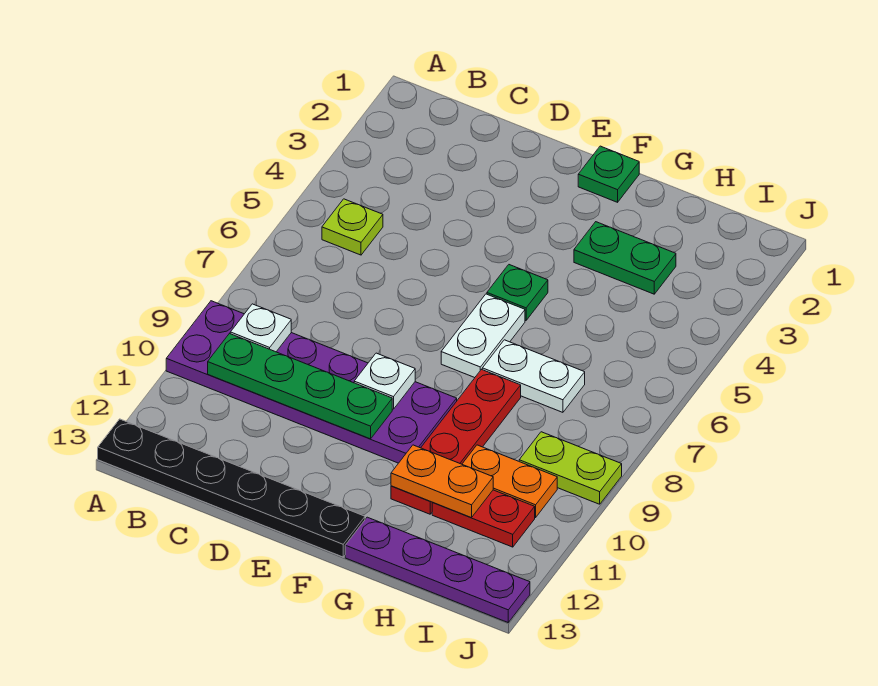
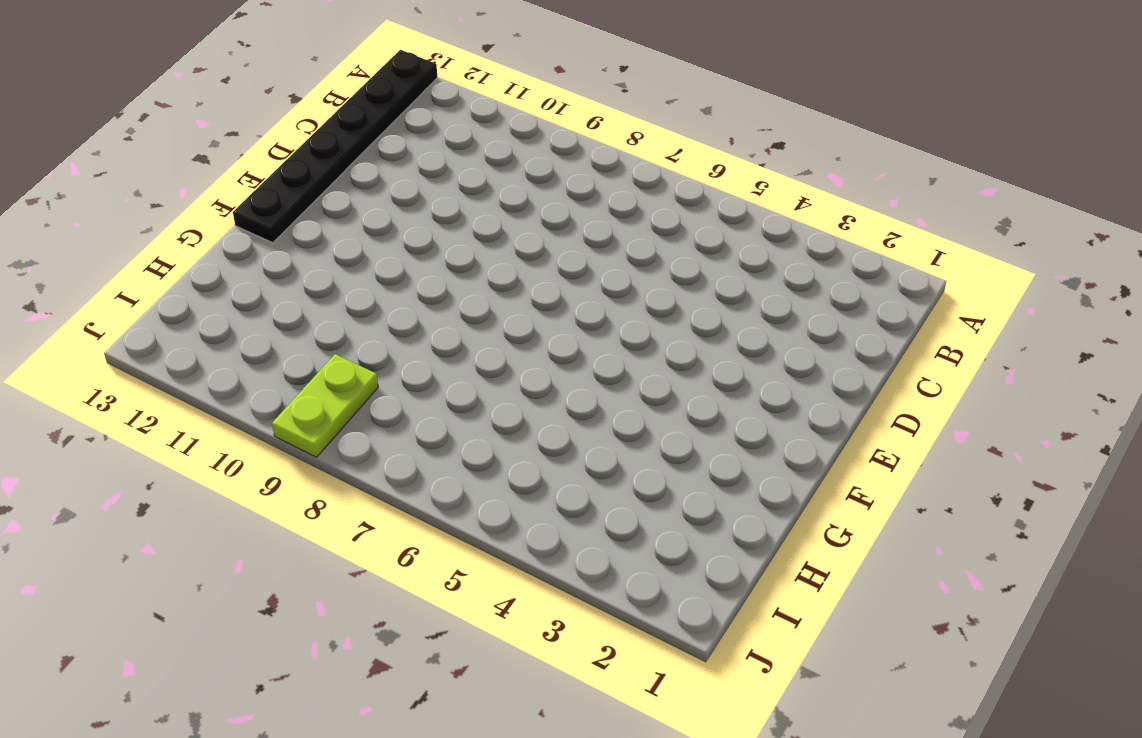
none -> purple plate A9:F10 level 1
none -> lime plate B5 level 1
none -> green plate F1 level 1

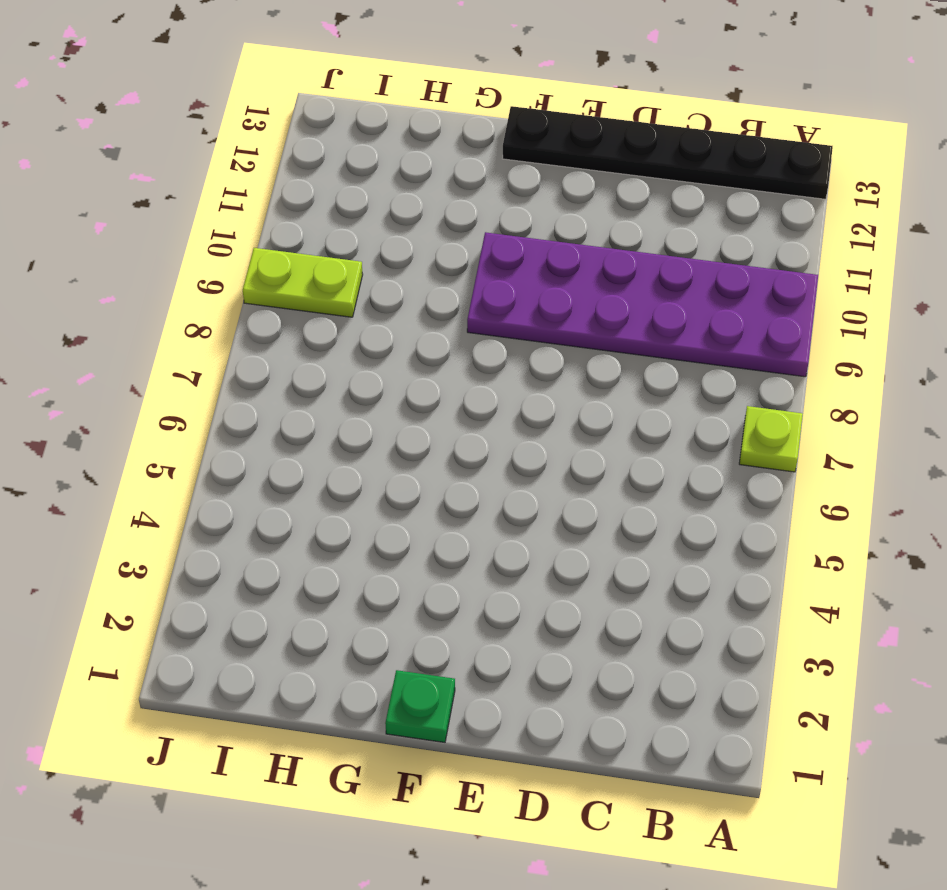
lime plate A7 level 1 -> lime plate B5 level 1
none -> green plate F5 level 1
none -> white plate F6:F7 level 1
none -> green plate G3:H3 level 1

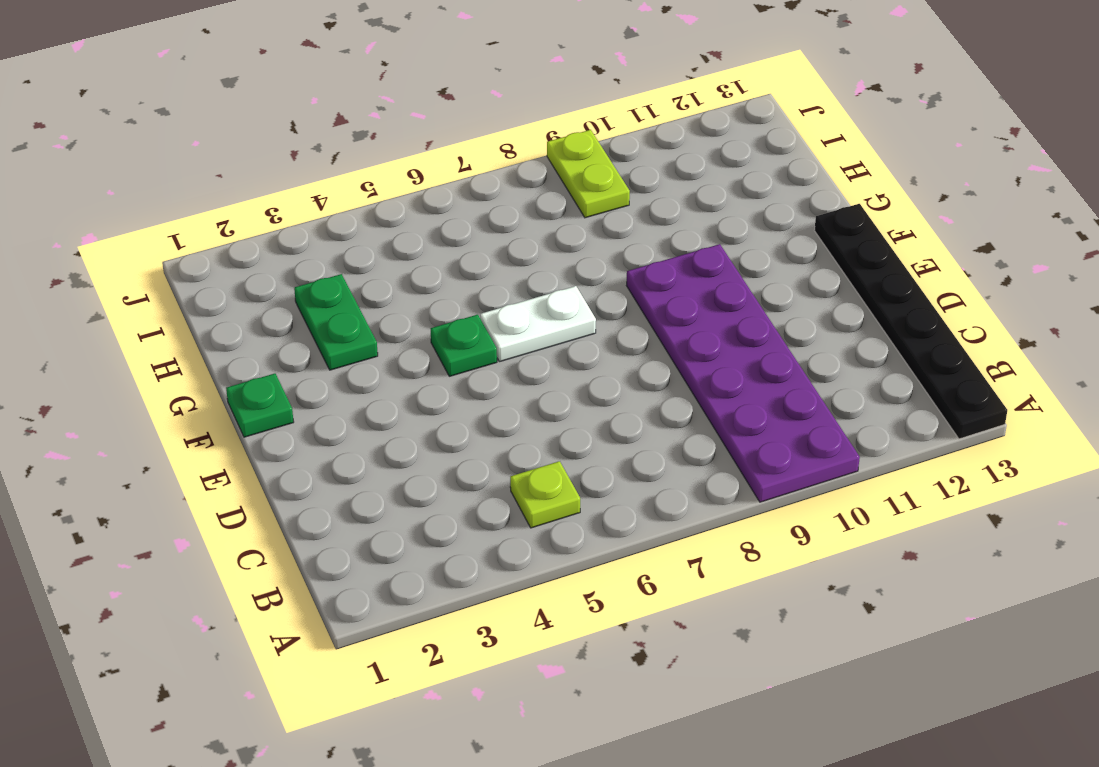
none -> white plate G7:H7 level 1
none -> red plate G8:G11 level 1
none -> purple plate G13:J13 level 1

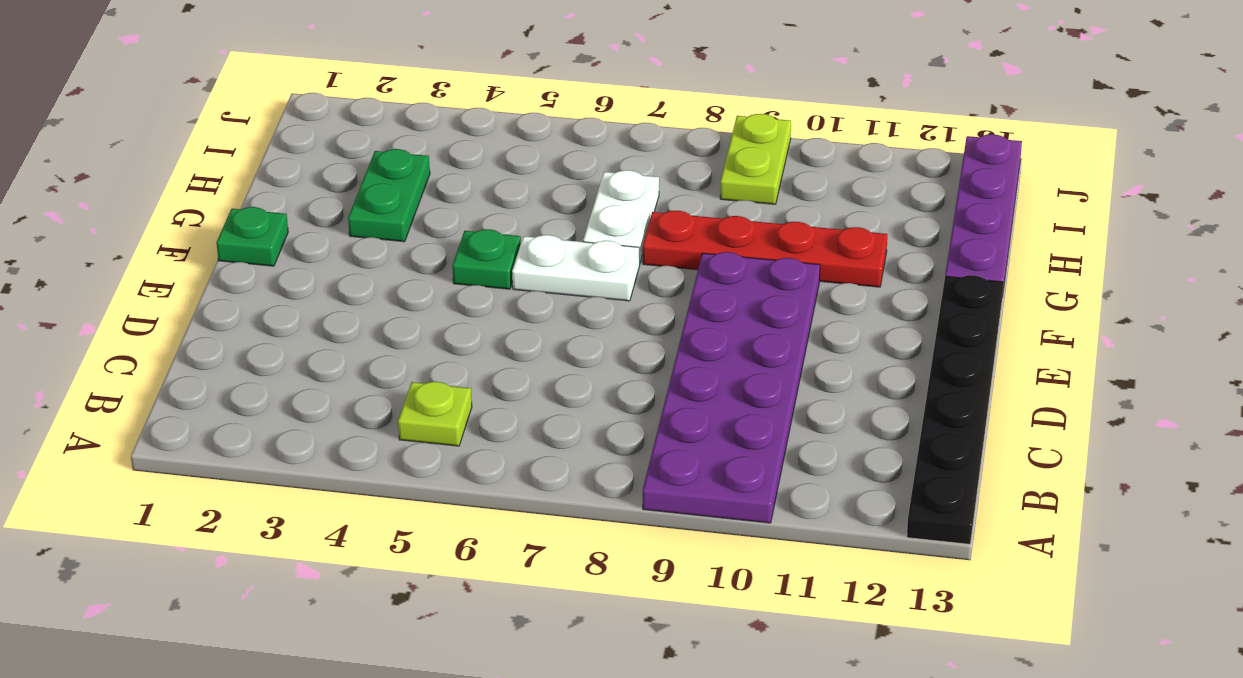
none -> orange plate H10:I10 level 1
none -> red plate H11:I11 level 1
none -> white plate B9 level 2

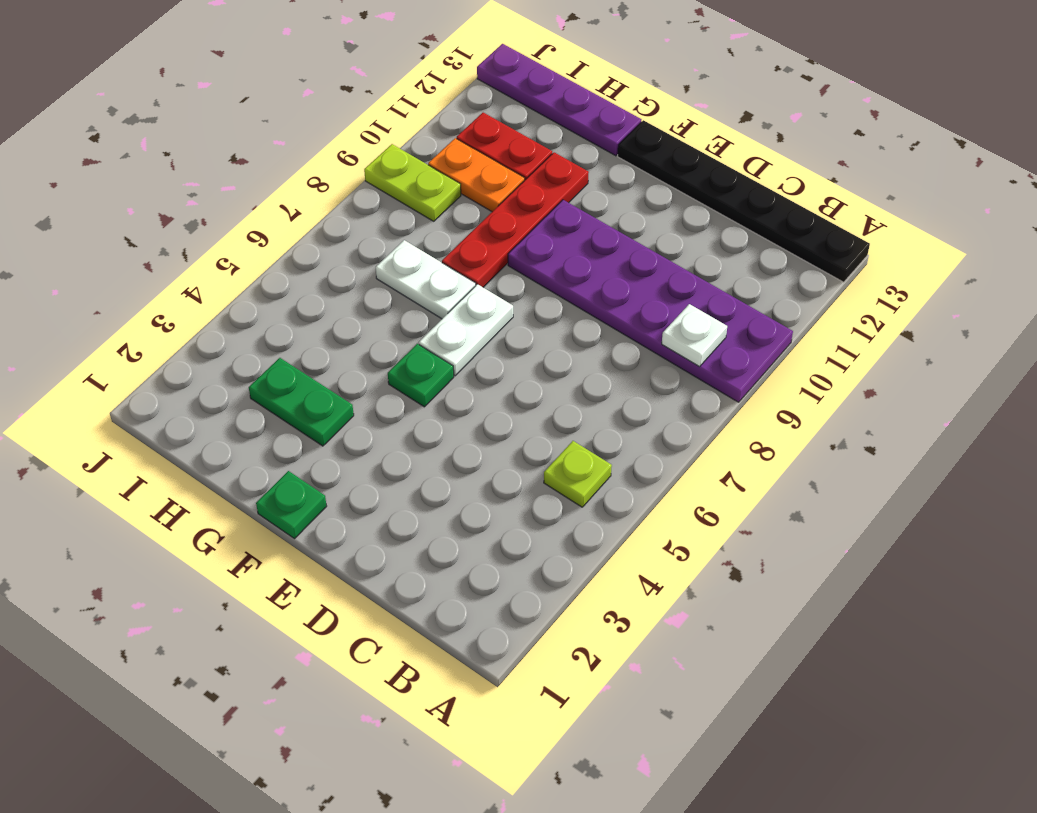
none -> green plate B10:E10 level 2
none -> white plate E9 level 2
none -> orange plate G11:H11 level 2

